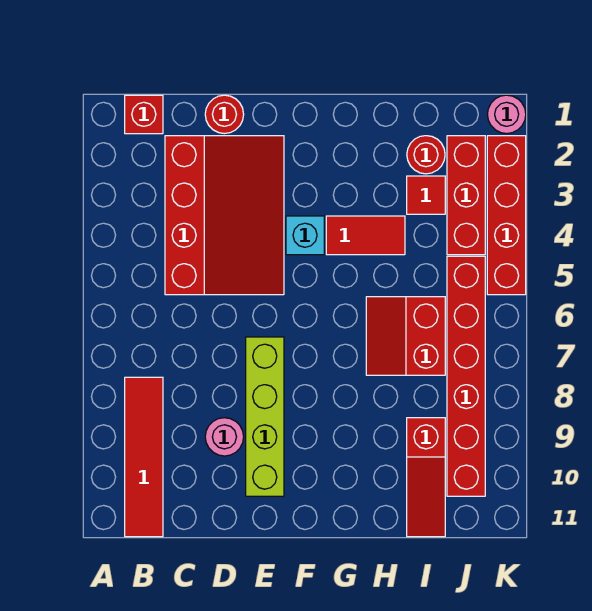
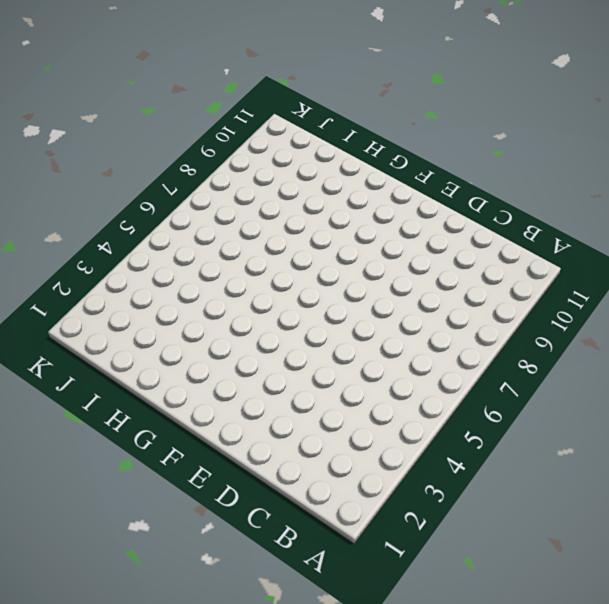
none -> red brick B1 level 1
none -> red tile B8:B11 level 1
none -> red slope C2:E5 level 1 top C

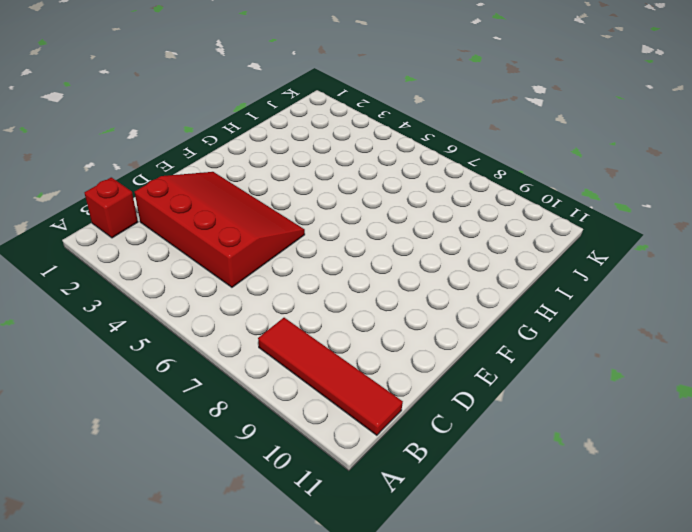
none -> red round brick D1 level 1
none -> pink round brick D9 level 1
none -> lime brick E7:E10 level 1

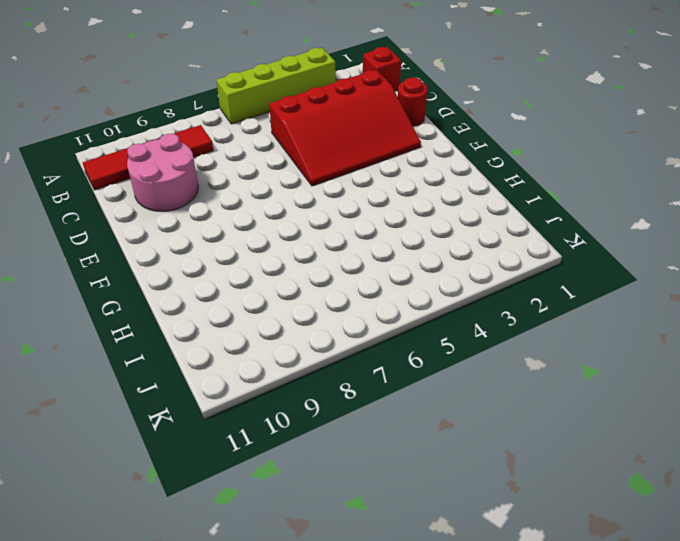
lime brick A3:A6 level 1 -> lime brick E7:E10 level 1
pink round brick C9:D10 level 1 -> pink round brick D9 level 1
none -> cyan brick F4 level 1
none -> red tile G4:H4 level 1
none -> red slope H6:I7 level 1 top I

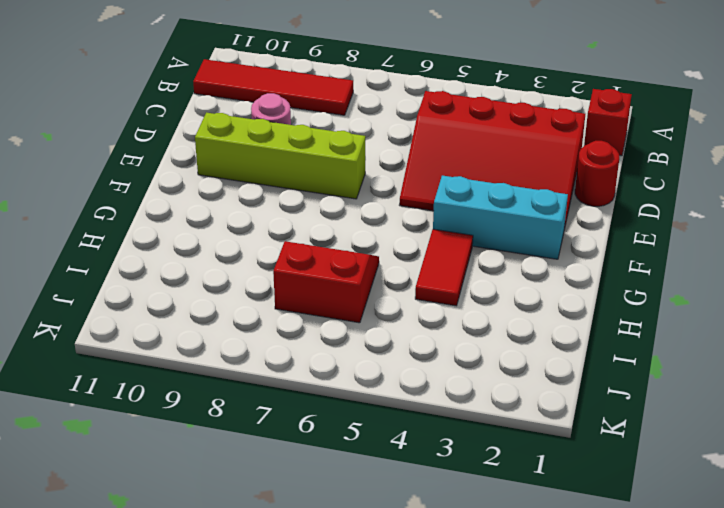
cyan brick F2:F4 level 1 -> cyan brick F4 level 1
none -> red round brick I2 level 1
none -> red tile I3 level 1
none -> red slope I9:I11 level 1 top 9

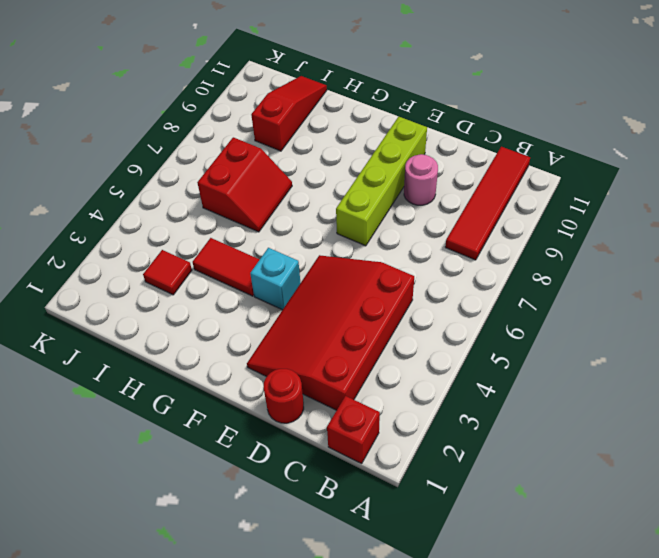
none -> red round brick I2 level 1
none -> red brick J2:J4 level 1
none -> red brick J5:J10 level 1

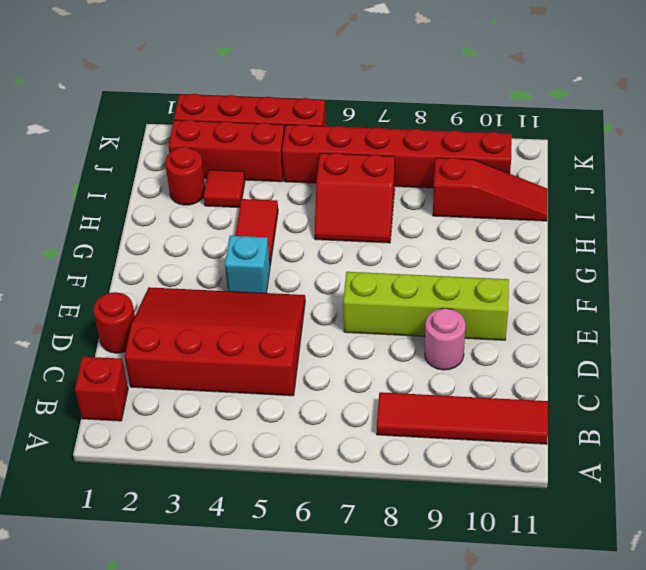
none -> pink round brick K1 level 1

